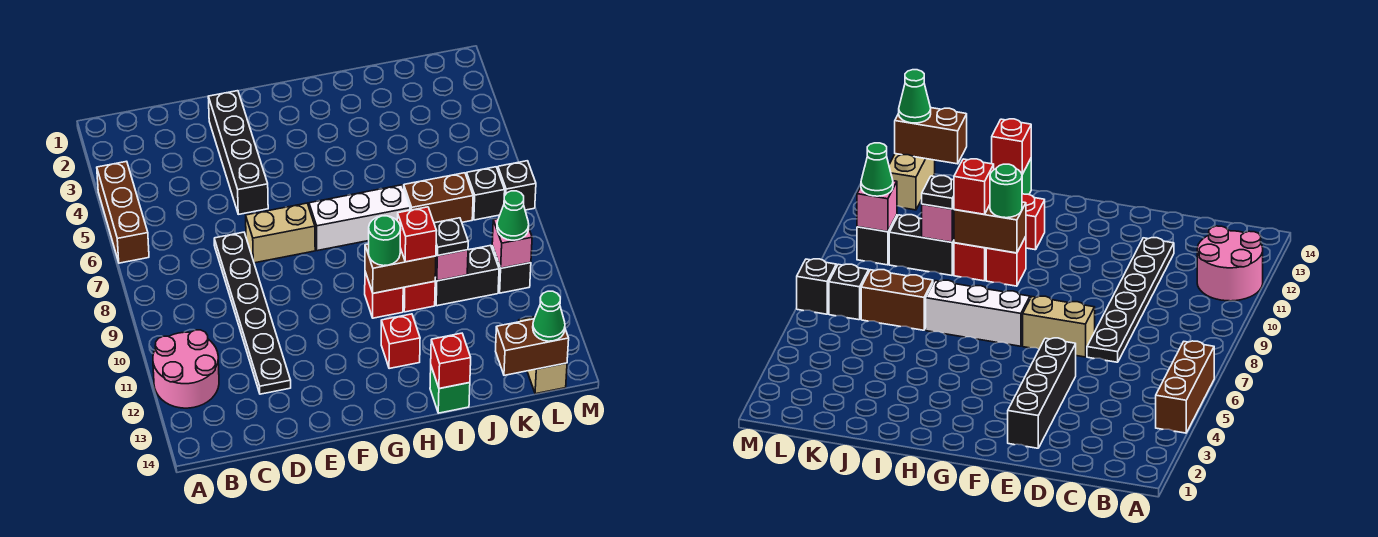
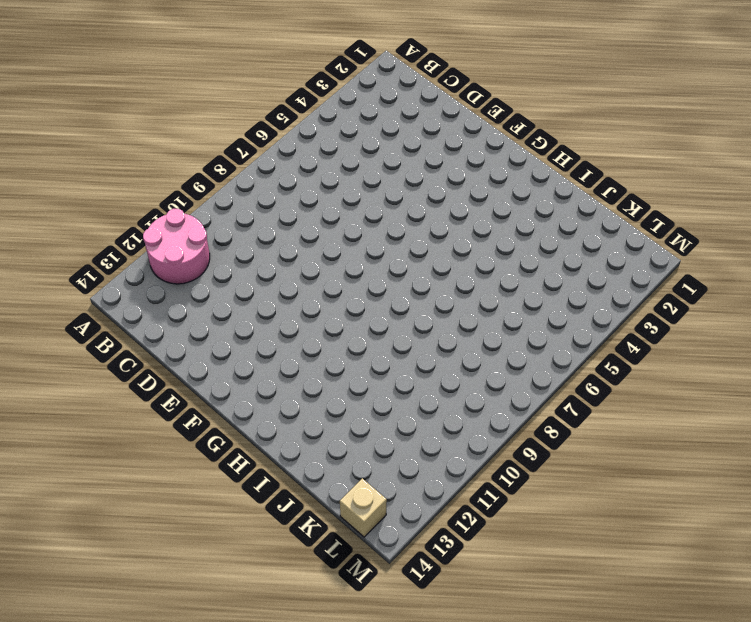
tan brick L14 level 1 -> tan brick L13:L14 level 1
none -> brown brick A4:A6 level 1
none -> black plate D7:D12 level 1
none -> black brick E2:E5 level 1

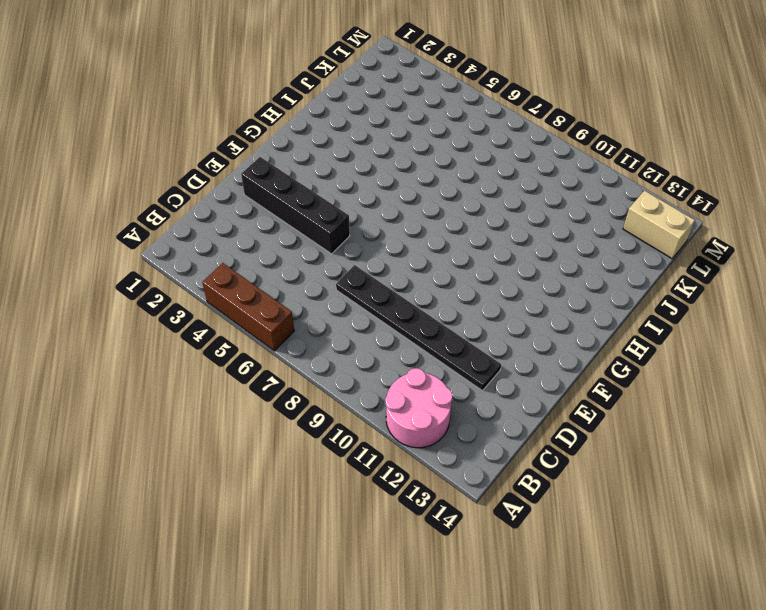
none -> tan brick E7:F7 level 1
none -> white brick G7:I7 level 1
none -> red brick H10 level 1

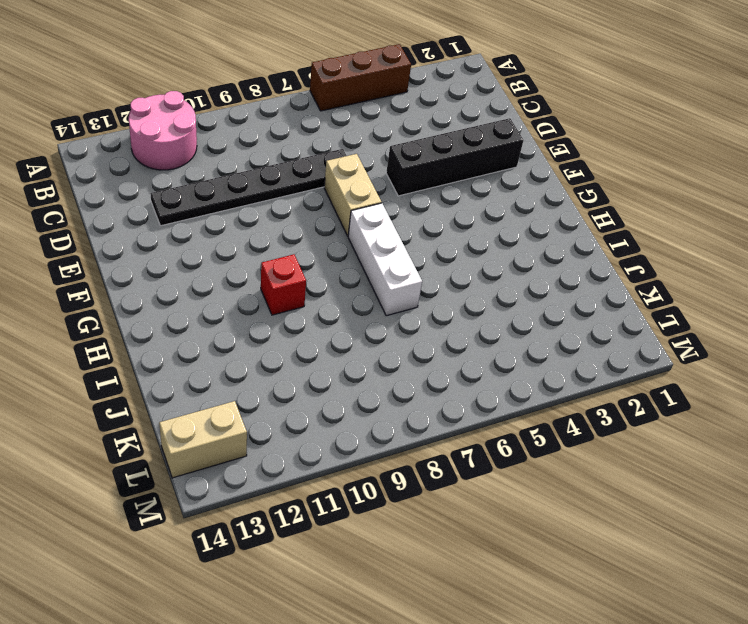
none -> red brick H12 level 1
none -> red brick I10 level 1
none -> green brick I14 level 1

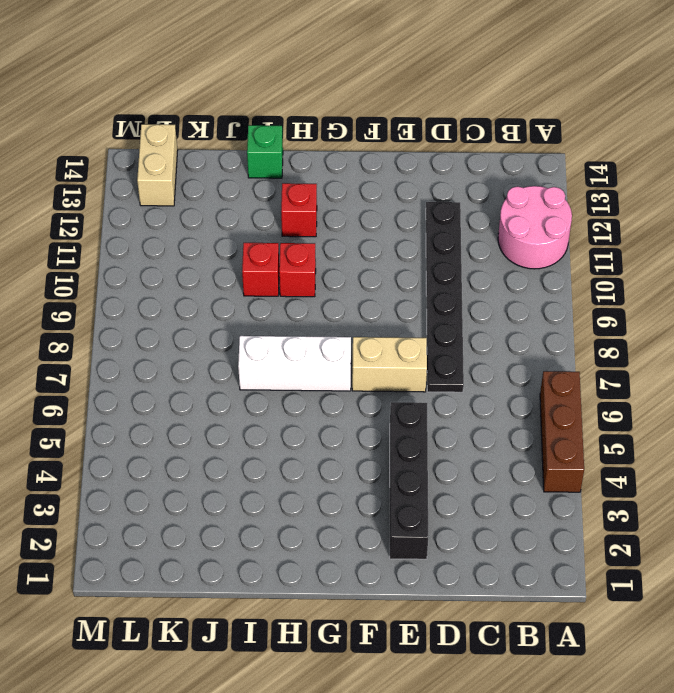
none -> brown brick J7:K7 level 1
none -> black brick J10:K10 level 1
none -> black brick L7 level 1

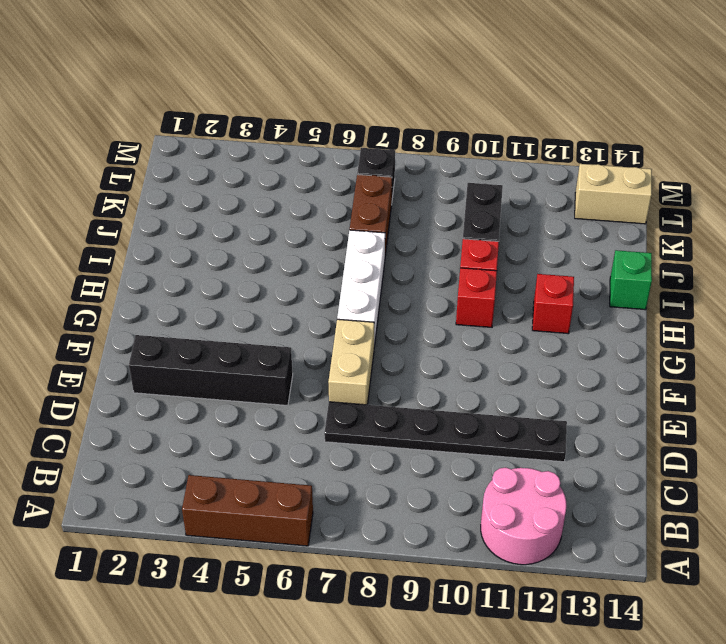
none -> black brick L10 level 1
none -> black brick M7 level 1
none -> brown brick H10:I10 level 2

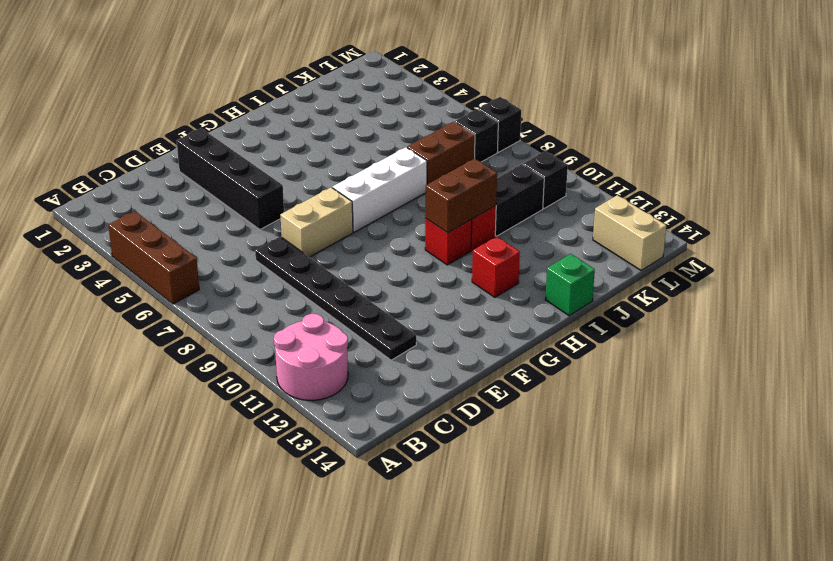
none -> red brick I14 level 2
none -> pink brick J10 level 2
none -> brown brick K14:L14 level 2

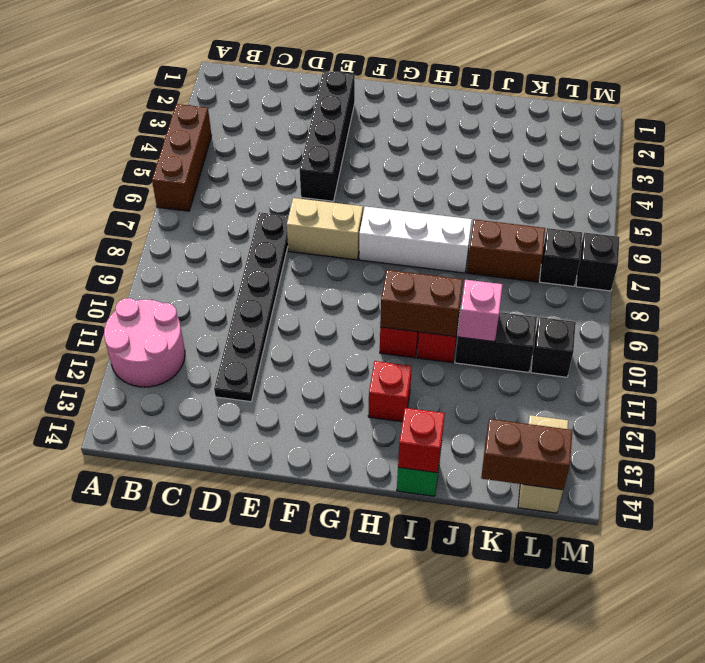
none -> pink brick L10 level 2
none -> green round brick H10 level 3
none -> red brick I10 level 3

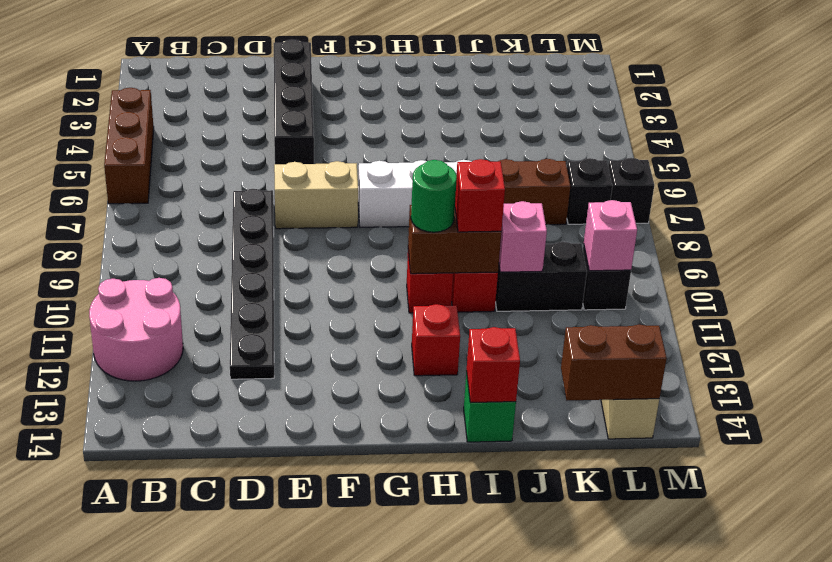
none -> black plate J10 level 3
none -> green cone L10 level 3
none -> green cone L14 level 3

